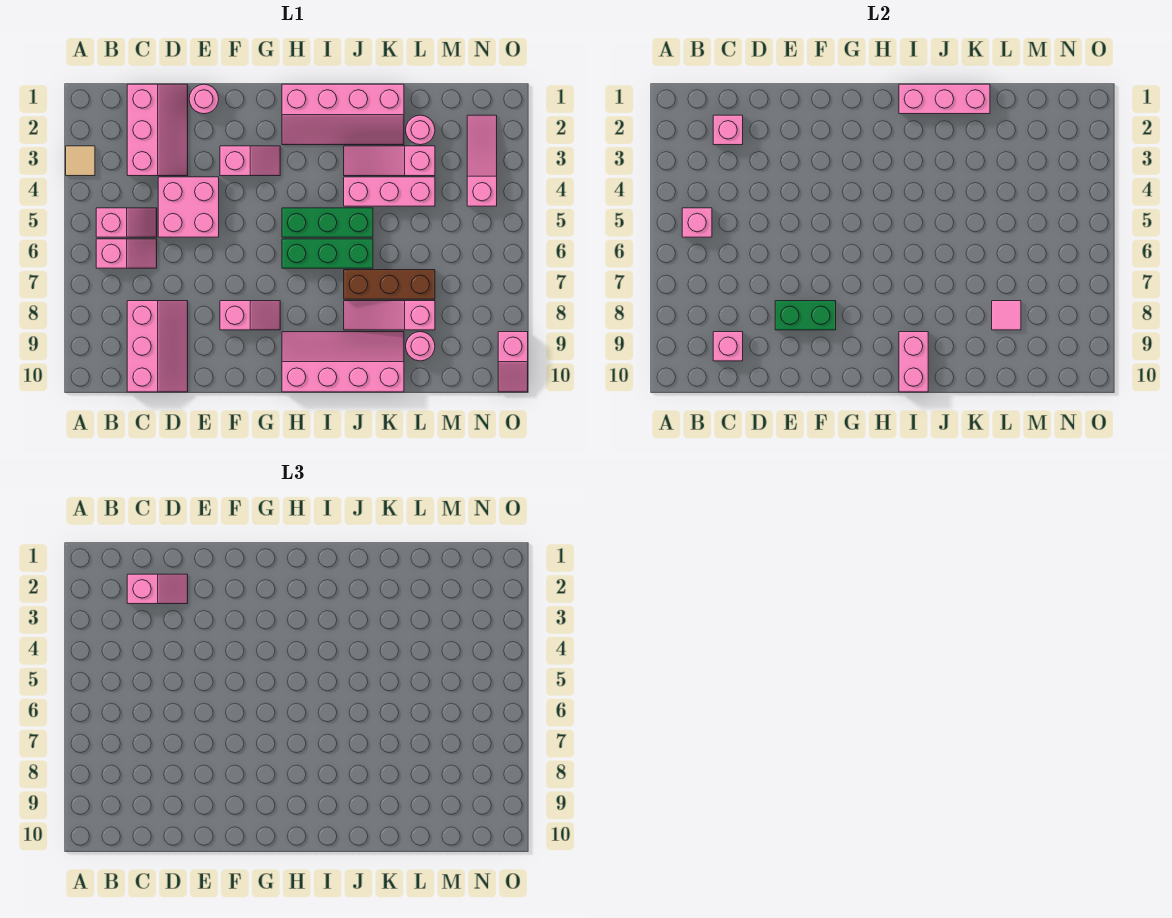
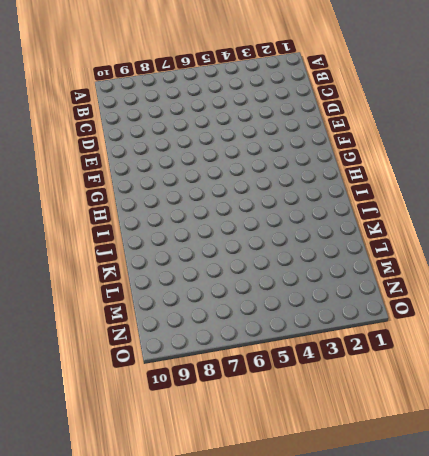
none -> tan tile A3 level 1
none -> pink slope B5:C5 level 1 top B
none -> pink slope B6:C6 level 1 top B

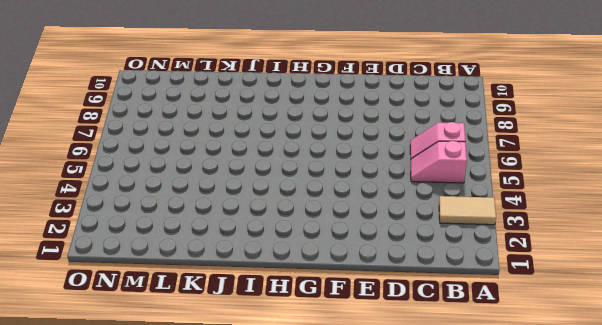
tan tile A3:B3 level 1 -> tan tile A3 level 1
none -> pink slope C1:D3 level 1 top C
none -> pink slope C8:D10 level 1 top C
none -> pink brick D4:E5 level 1

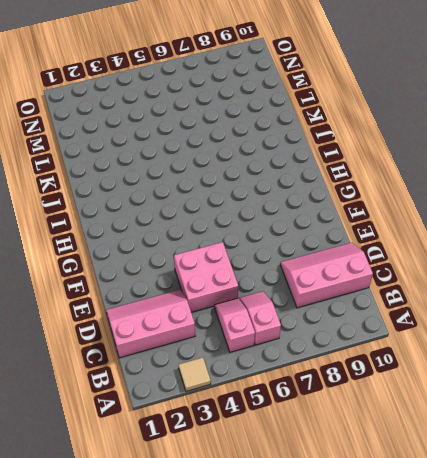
none -> pink round brick E1 level 1
none -> pink slope F3:G3 level 1 top F
none -> pink slope F8:G8 level 1 top F

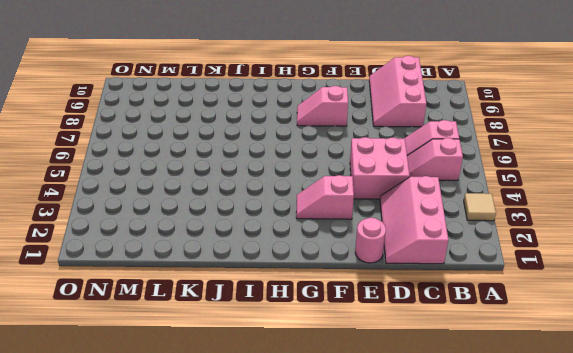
none -> pink slope H1:K2 level 1 top 1
none -> green brick H5:J5 level 1
none -> green brick H6:J6 level 1

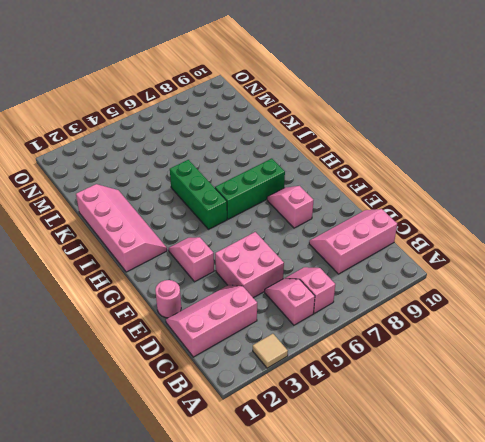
green brick H6:H8 level 1 -> green brick H6:J6 level 1
none -> pink slope H9:K10 level 1 top 10
none -> pink slope J3:L3 level 1 top L
none -> pink brick J4:L4 level 1

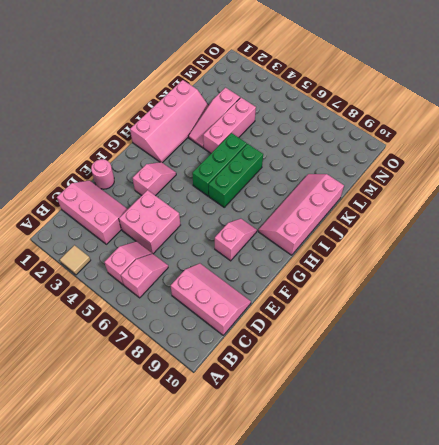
none -> brown brick J7:L7 level 1
none -> pink slope J8:L8 level 1 top L
none -> pink round brick L2 level 1

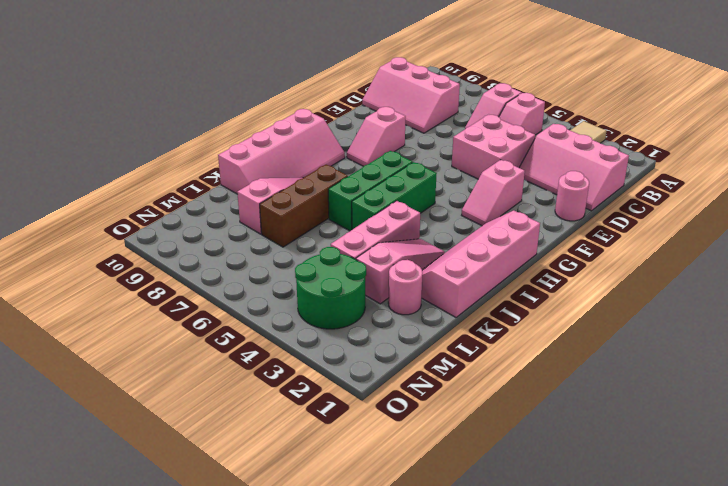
green round brick M3:N4 level 1 -> pink slope N2:N4 level 1 top 4
none -> pink round brick L9 level 1
none -> pink slope O9:O10 level 1 top 9
none -> pink brick B5 level 2

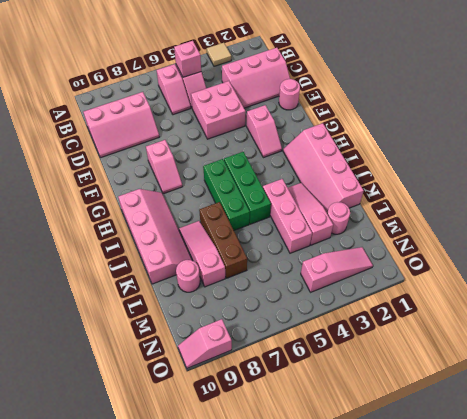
none -> pink brick C2 level 2
none -> pink brick C9 level 2
none -> green brick E8:F8 level 2

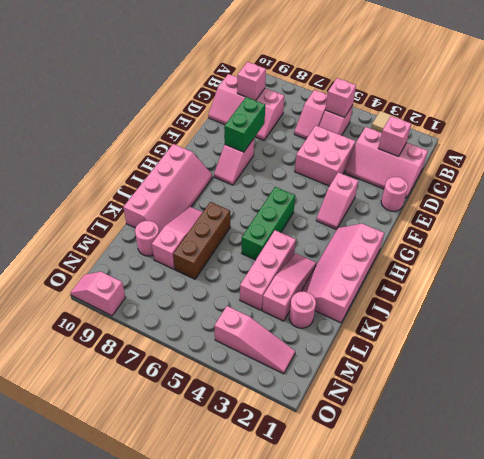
none -> green brick H6:J6 level 1
none -> pink brick I1:K1 level 2
none -> pink brick I9:I10 level 2

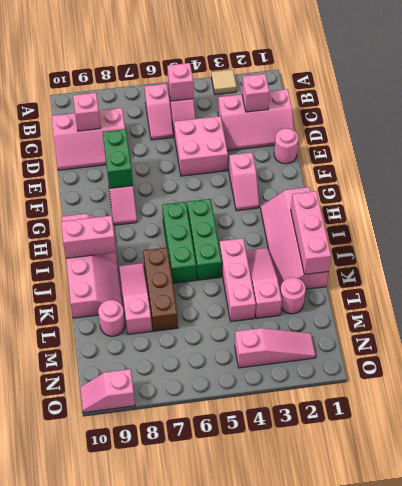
none -> pink tile L8 level 2
none -> pink slope C2:D2 level 3 top C

